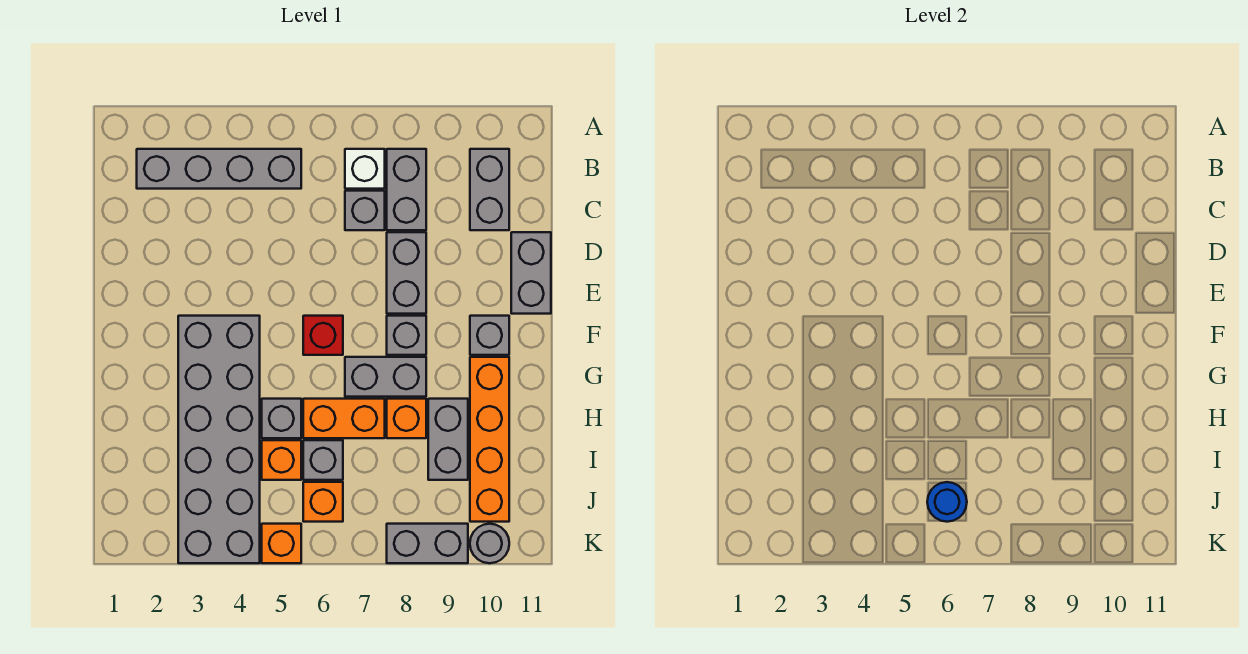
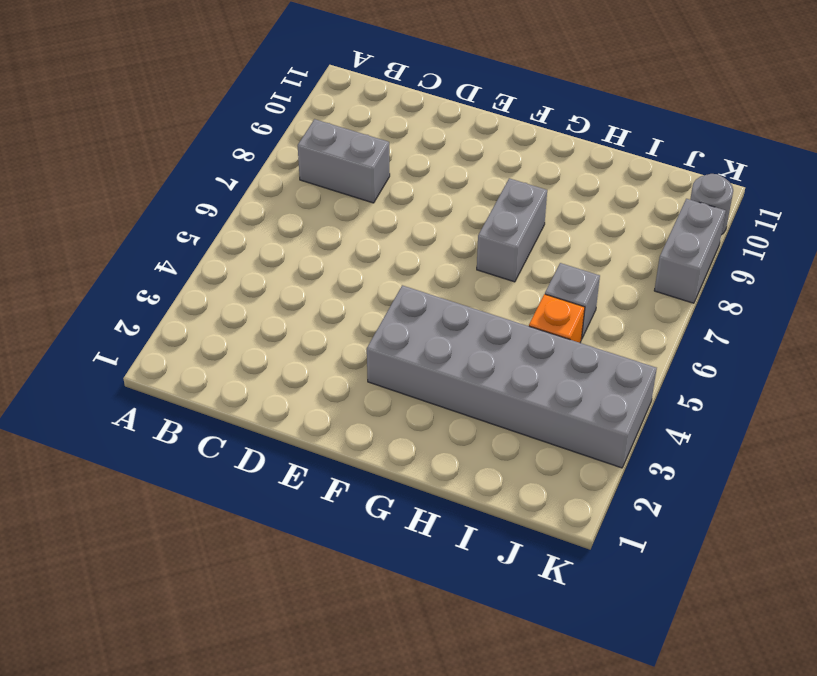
none -> grey brick B2:B5 level 1
none -> white brick B7 level 1
none -> grey brick B10:C10 level 1

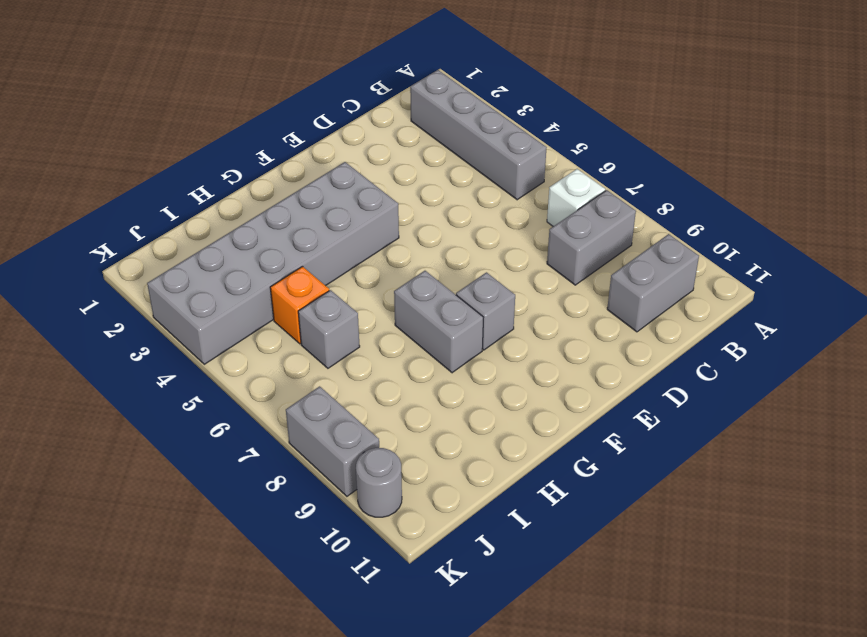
none -> grey brick C7 level 1
none -> grey brick D8:E8 level 1
none -> grey brick D11:E11 level 1

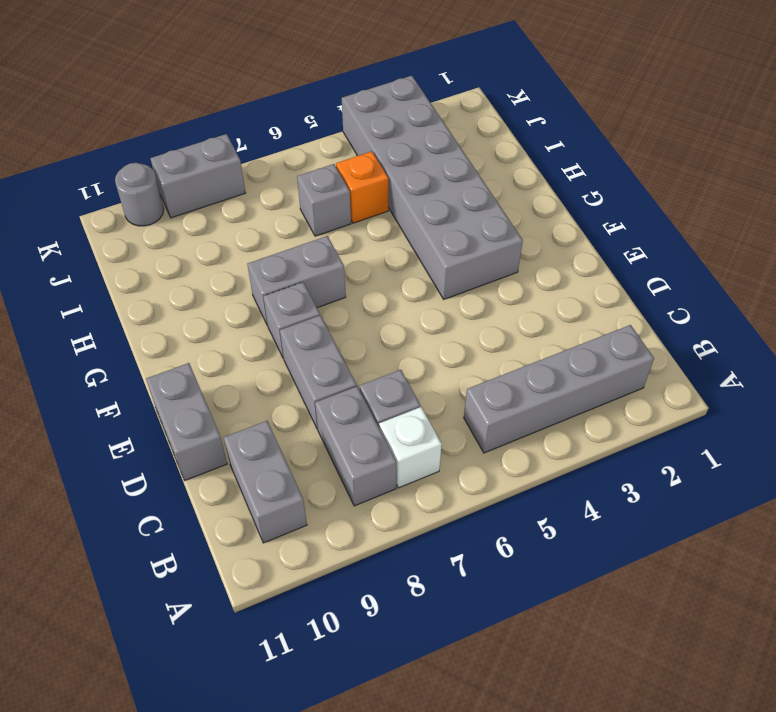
none -> red brick F6 level 1
none -> grey brick F10 level 1
none -> orange brick G10:J10 level 1

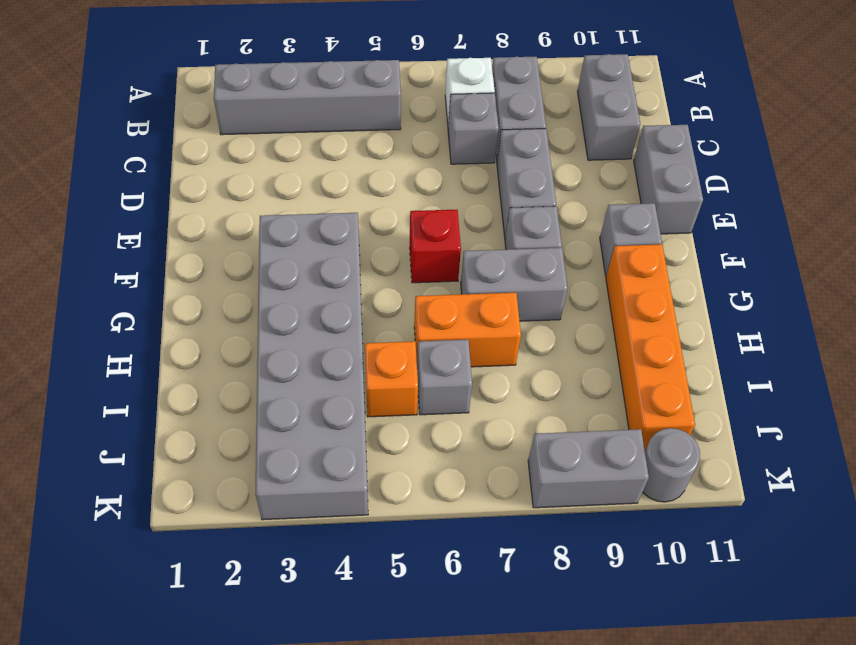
none -> grey brick H5 level 1
none -> orange brick H8 level 1
none -> grey brick H9:I9 level 1

